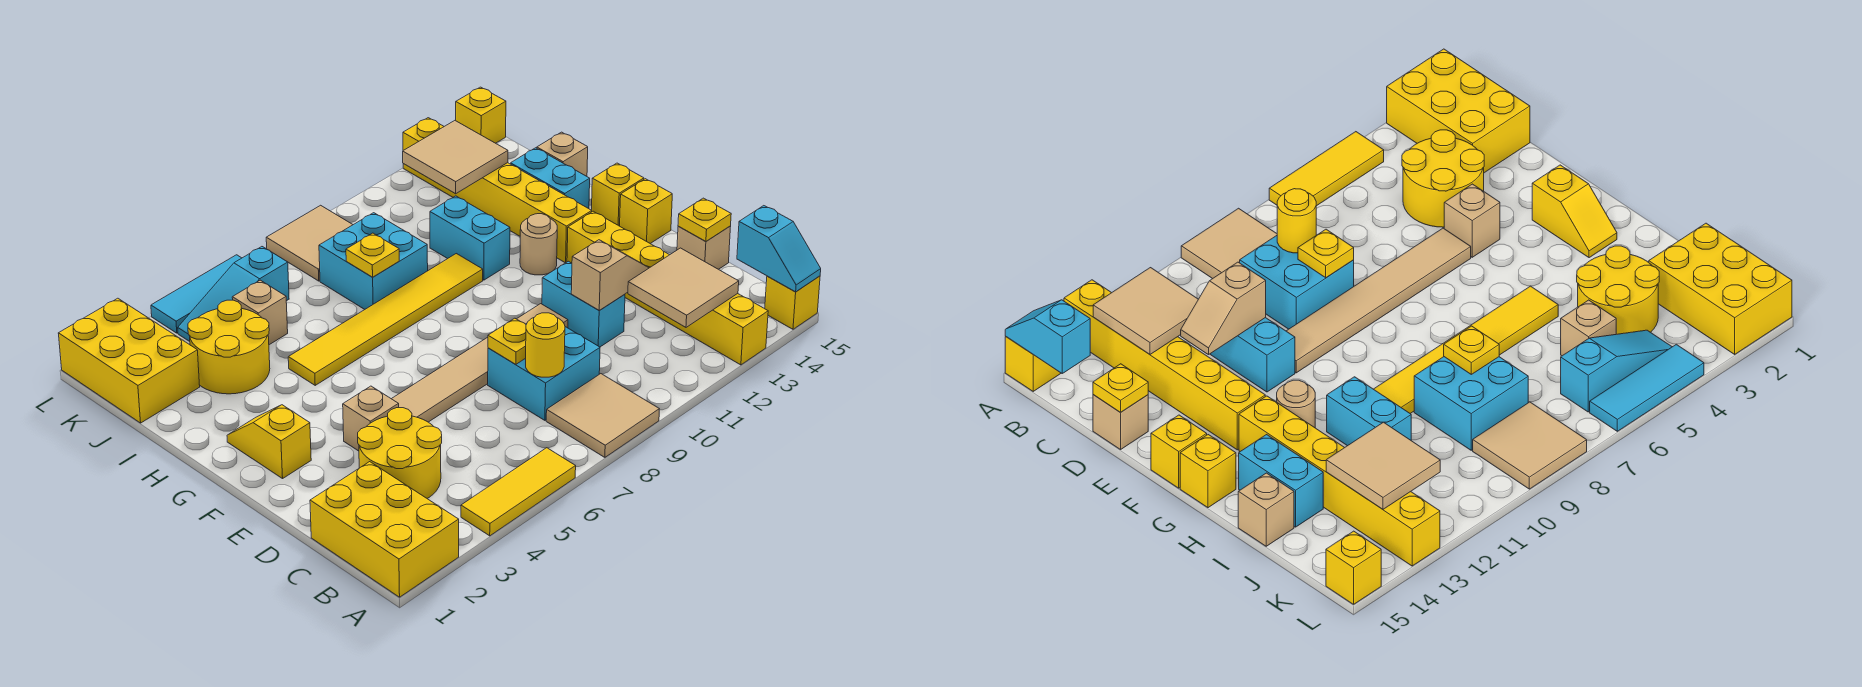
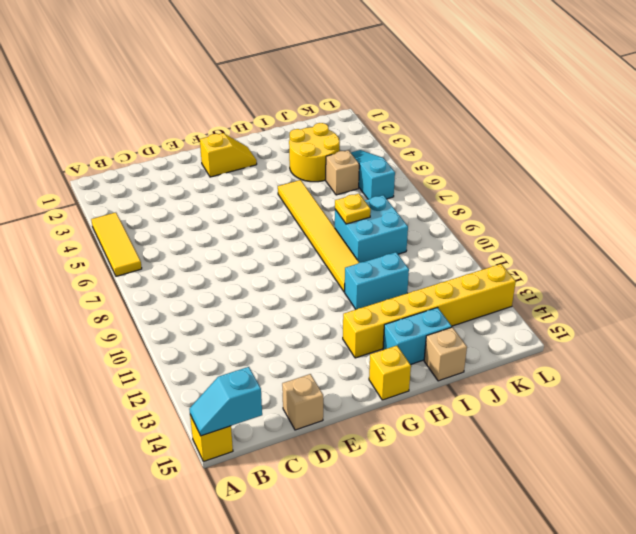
none -> yellow brick A1:C2 level 1
none -> tan tile A8:B9 level 1
none -> yellow brick A13:F13 level 1
none -> yellow round brick C3:D4 level 1

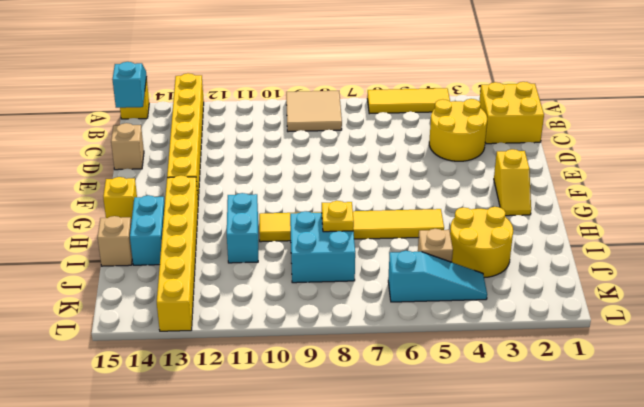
yellow brick B1:C2 level 1 -> yellow brick A1:C2 level 1
none -> cyan brick C8:D9 level 1
none -> cyan brick D11:E11 level 1
none -> tan brick E4 level 1
none -> tan tile E5:E10 level 1

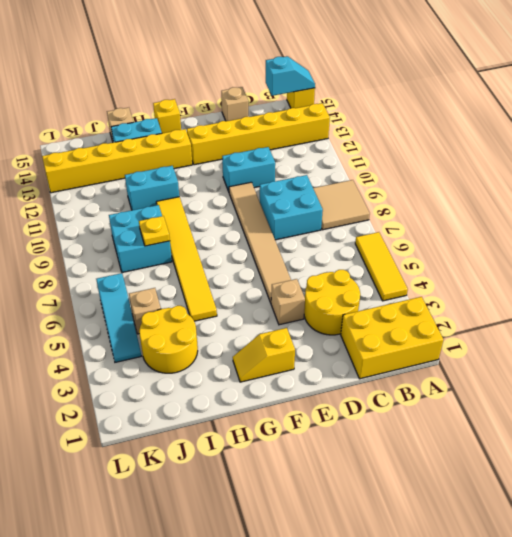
none -> yellow brick F15 level 1
none -> tan round brick G12 level 1
none -> yellow brick J1:L2 level 1
none -> tan tile K8:L9 level 1

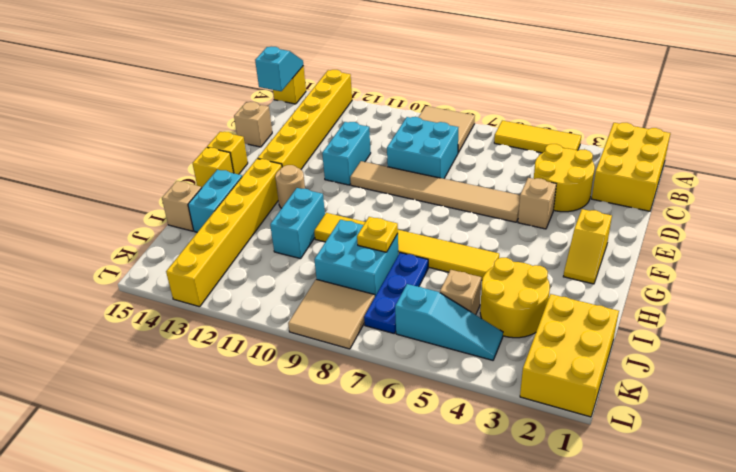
blue plate I7:K7 level 1 -> none
none -> cyan tile L4:L6 level 1
none -> yellow brick L15 level 1
none -> tan tile B12:C13 level 2
none -> yellow round brick C8 level 2

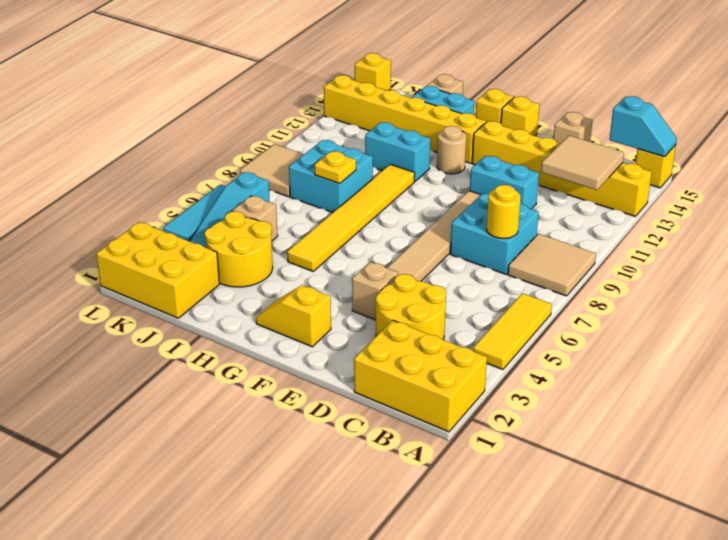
none -> yellow plate D8 level 2
none -> tan slope D11:D12 level 2 top 11
none -> yellow plate D15 level 2
none -> tan tile J12:K13 level 2

